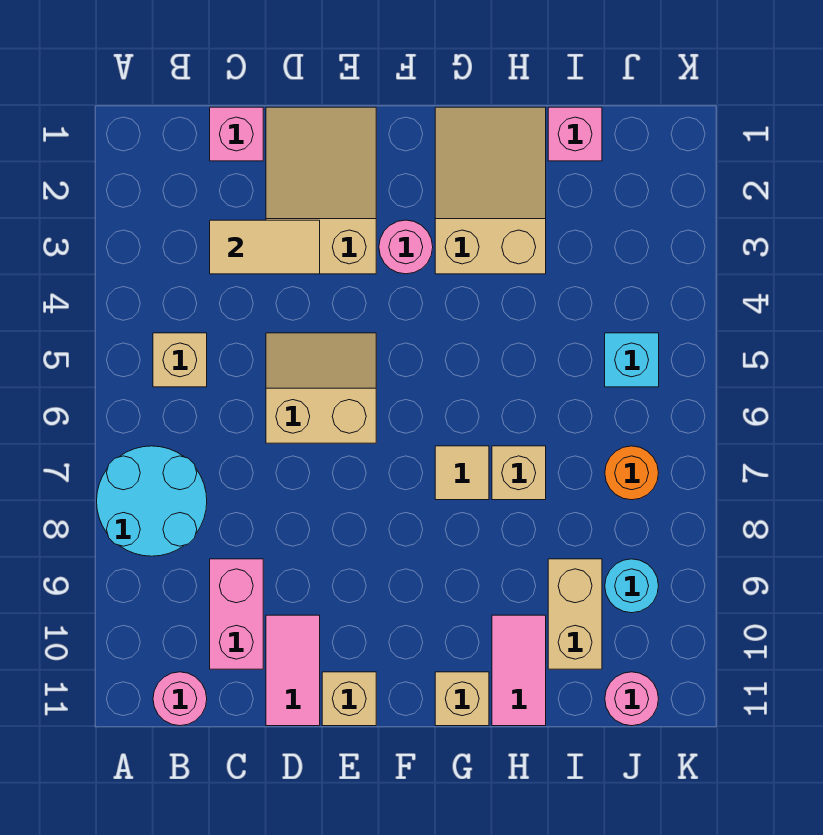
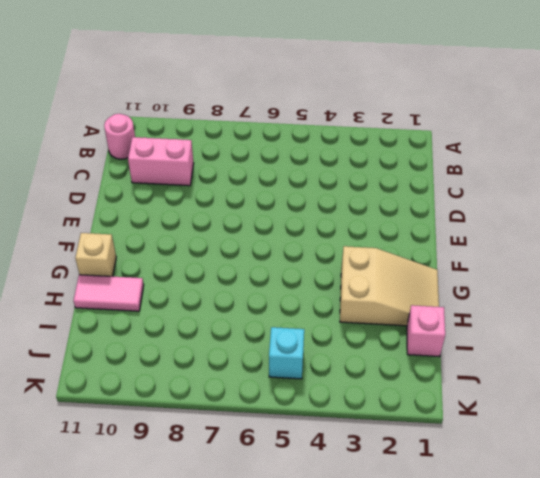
none -> cyan round brick A7:B8 level 1
none -> tan brick B5 level 1
none -> pink brick C1 level 1

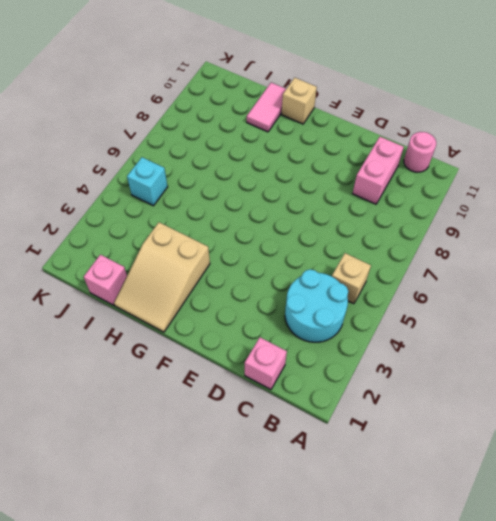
cyan round brick B3:C4 level 1 -> cyan round brick A7:B8 level 1
none -> tan slope D1:E3 level 1 top 3
none -> tan slope D5:E6 level 1 top 6
none -> pink tile D10:D11 level 1

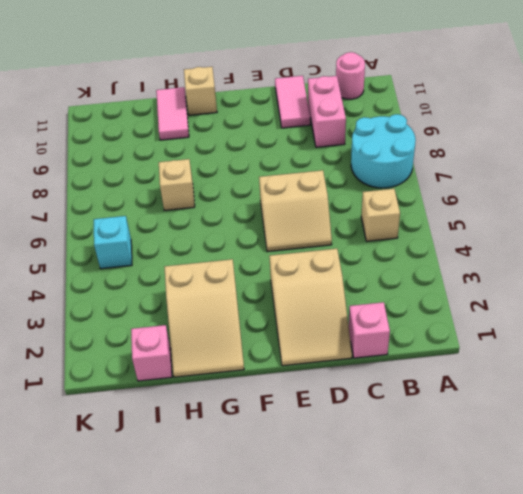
none -> tan brick E11 level 1
none -> pink round brick F3 level 1
none -> tan tile G7 level 1

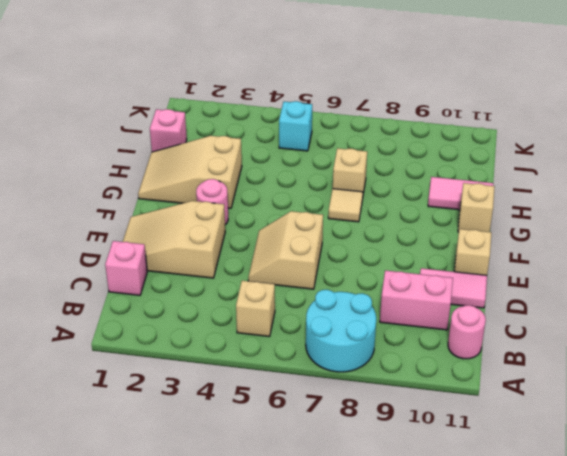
none -> tan brick I9:I10 level 1
none -> orange round brick J7 level 1
none -> cyan round brick J9 level 1

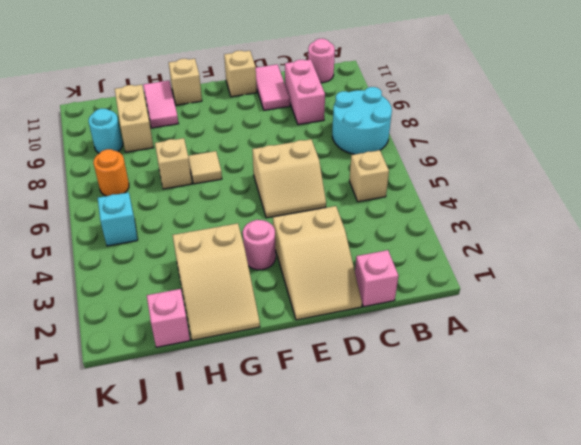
none -> pink round brick J11 level 1
none -> tan tile C3:D3 level 2

